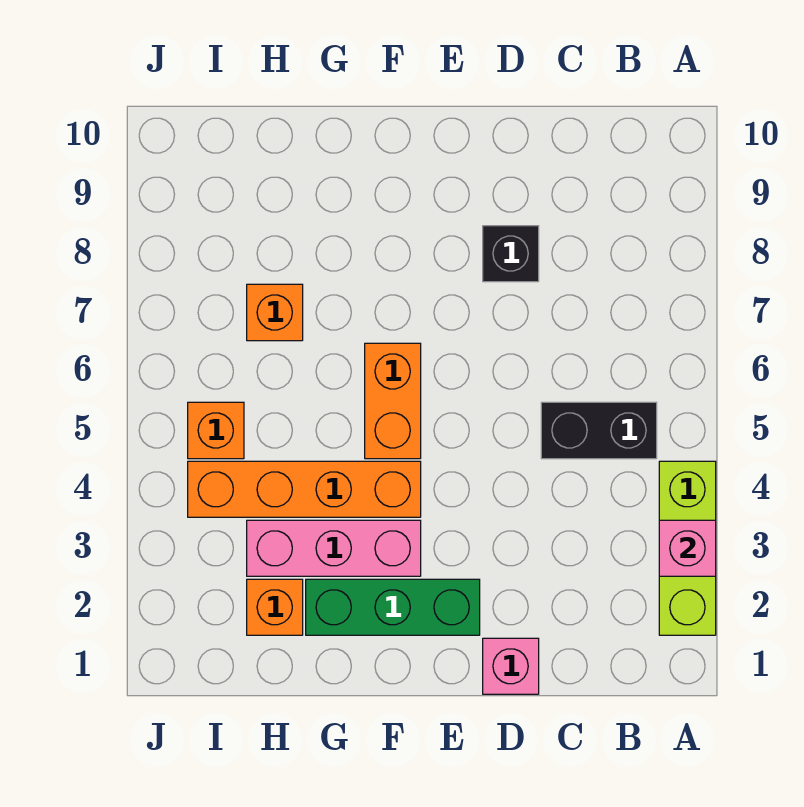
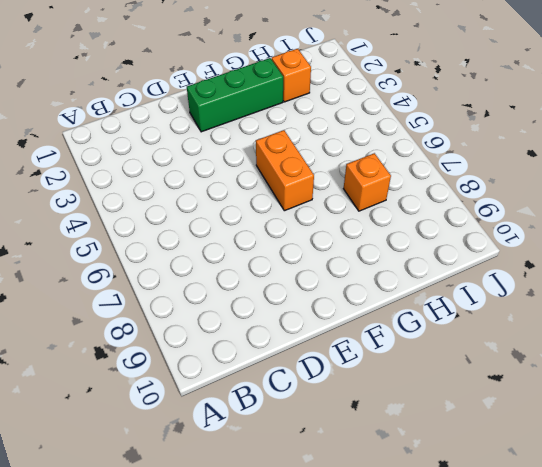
none -> lime brick A2:A4 level 1
none -> black brick B5:C5 level 1
none -> pink brick D1 level 1

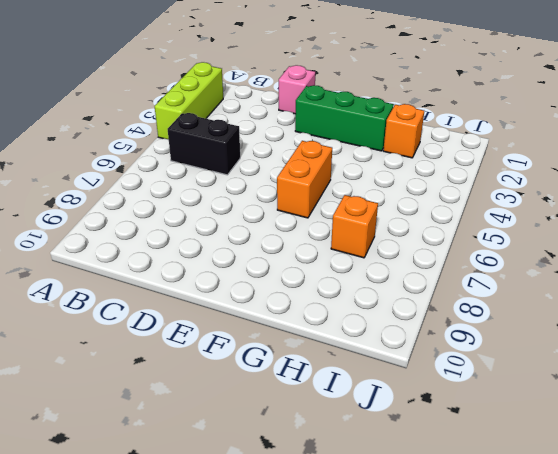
none -> black brick D8 level 1
none -> pink brick F3:H3 level 1
none -> orange brick F4:I4 level 1

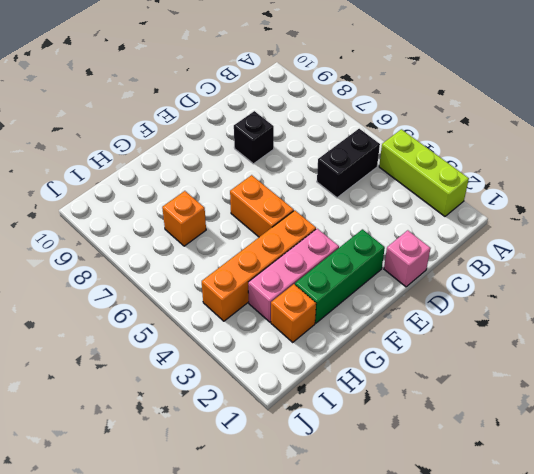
none -> orange brick I5 level 1
none -> pink brick A3 level 2

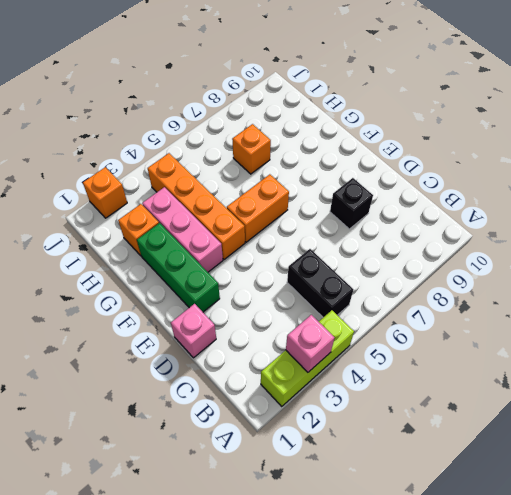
orange brick J2 level 1 -> orange brick I5 level 1

